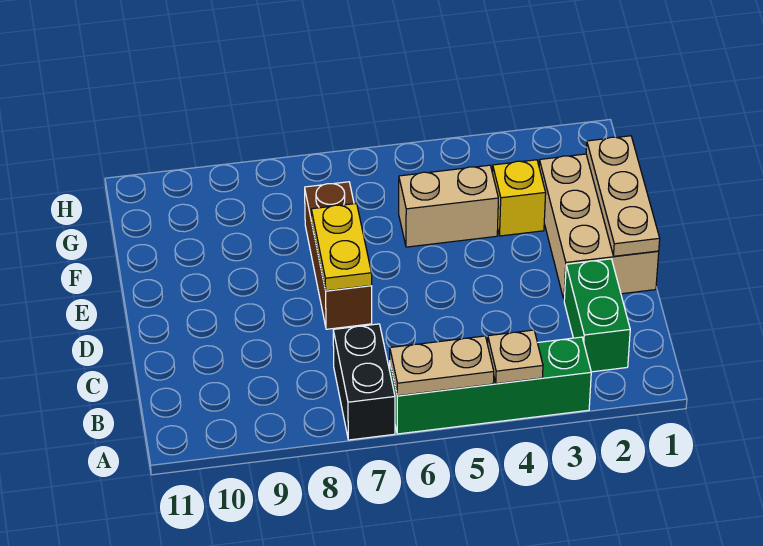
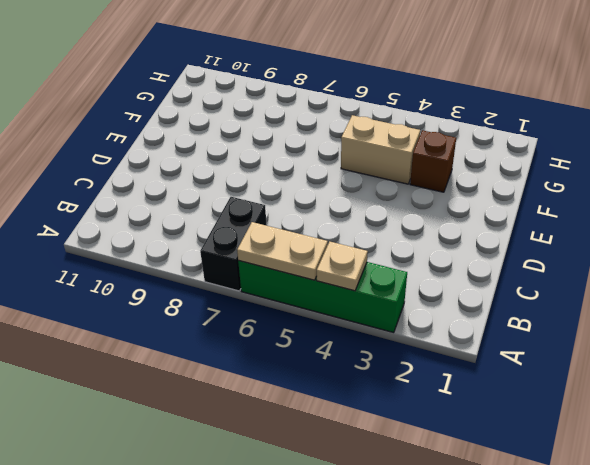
brown brick F3 level 1 -> yellow brick F3 level 1
none -> green brick B2:C2 level 1
none -> tan brick D1:F2 level 1

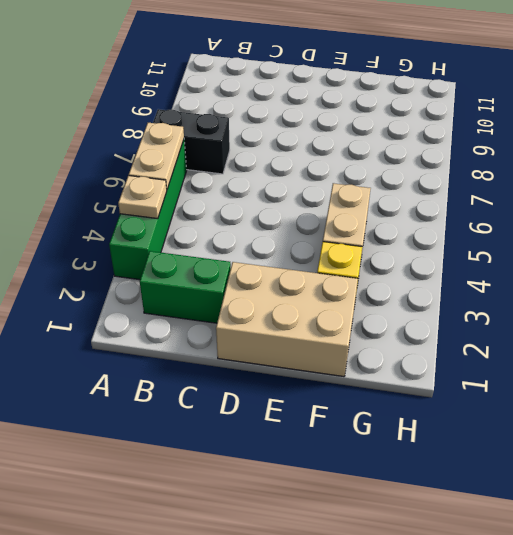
none -> brown brick D7:F7 level 1
none -> tan plate D1:F1 level 2

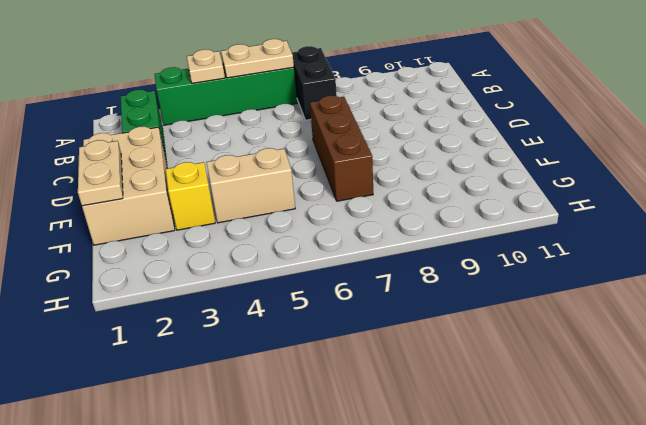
tan plate E1:F1 level 2 -> tan plate D1:F1 level 2
none -> yellow plate D7:E7 level 2

